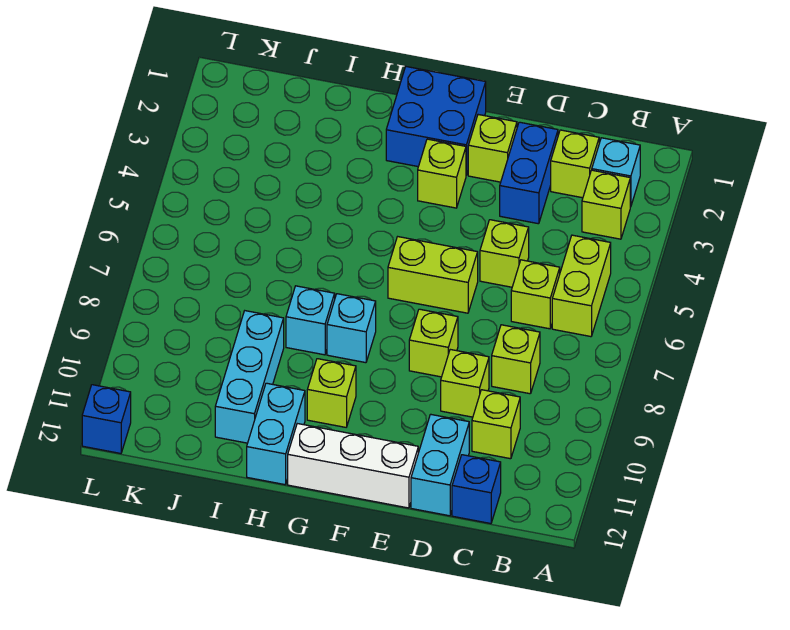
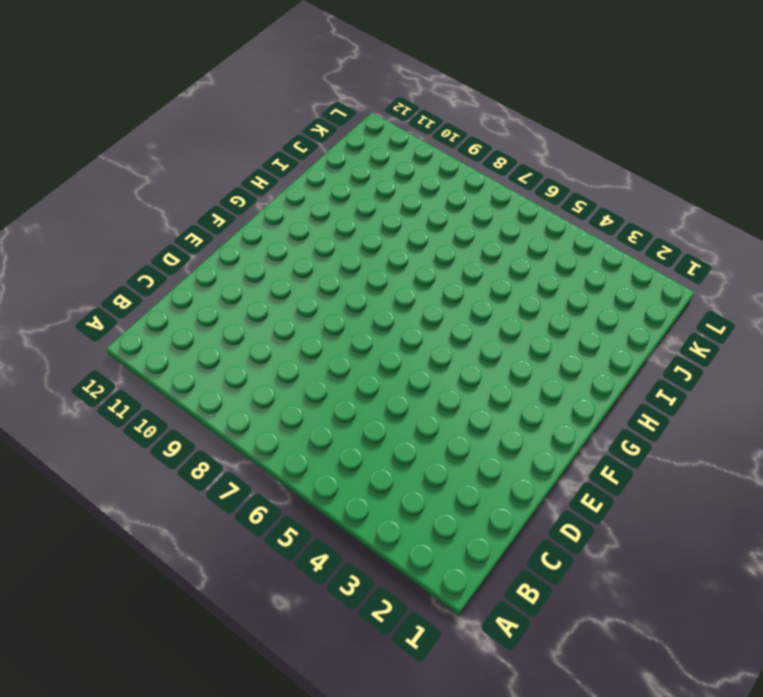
none -> cyan brick B2 level 1
none -> lime brick B3 level 1
none -> lime brick B5:B6 level 1

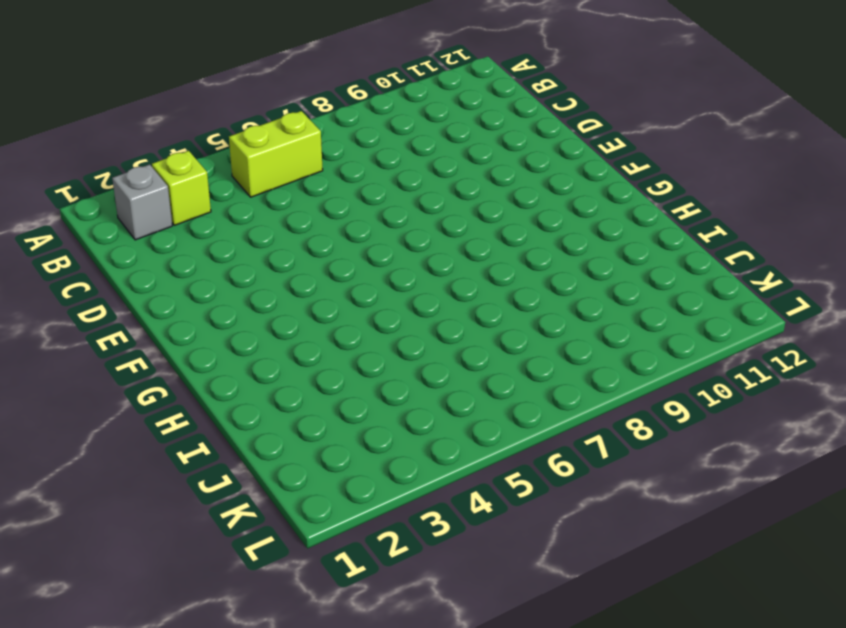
grey brick B2 level 1 -> cyan brick B2 level 1
none -> lime brick C2 level 1
none -> lime brick C6 level 1
none -> lime brick C8 level 1

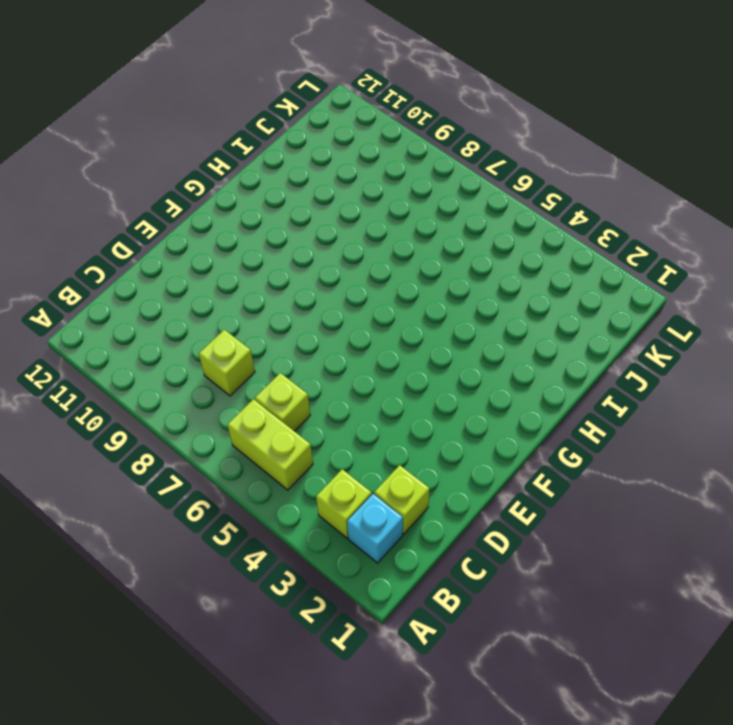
none -> lime brick C10 level 1
none -> blue brick C12 level 1
none -> blue brick D2:D3 level 1

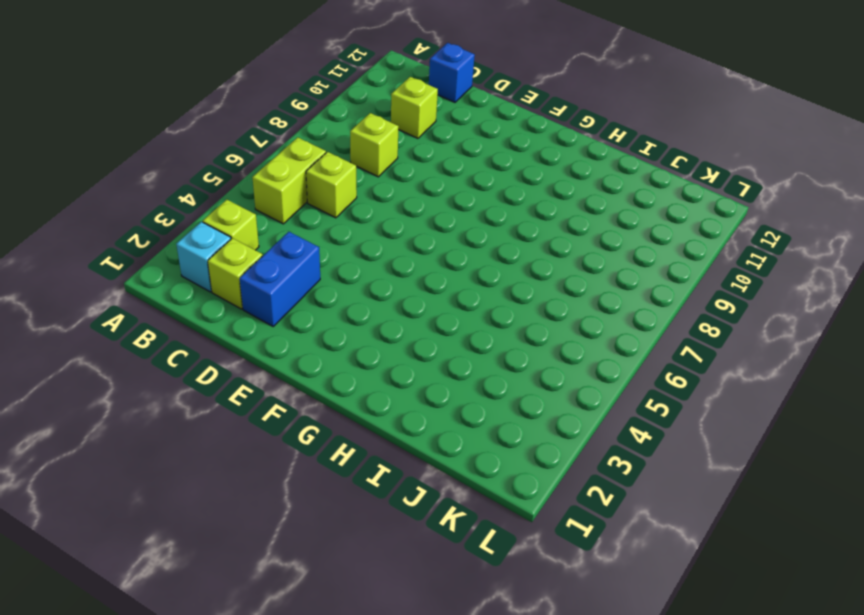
none -> lime brick D5 level 1
none -> lime brick D9 level 1
none -> cyan brick D11:D12 level 1

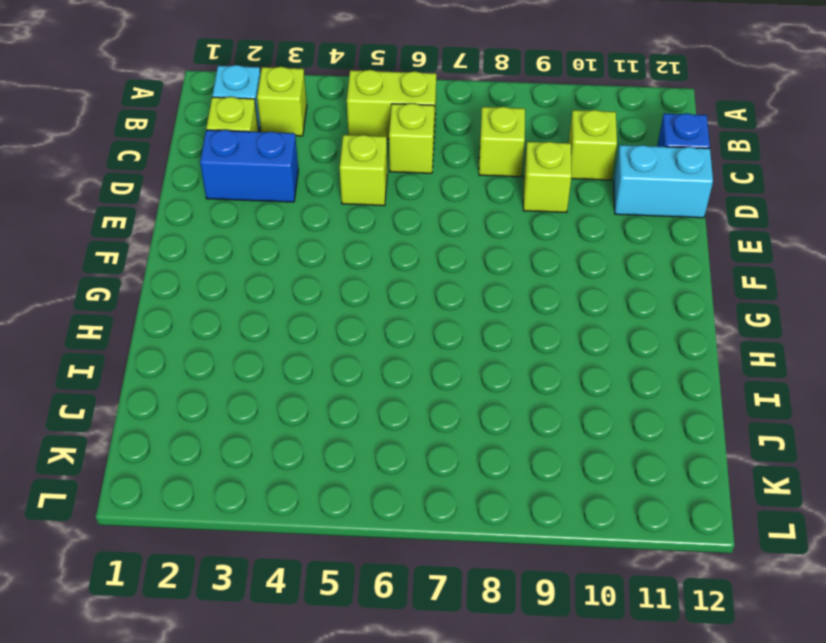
none -> lime brick E2 level 1
none -> lime brick E6:F6 level 1
none -> lime brick E8 level 1

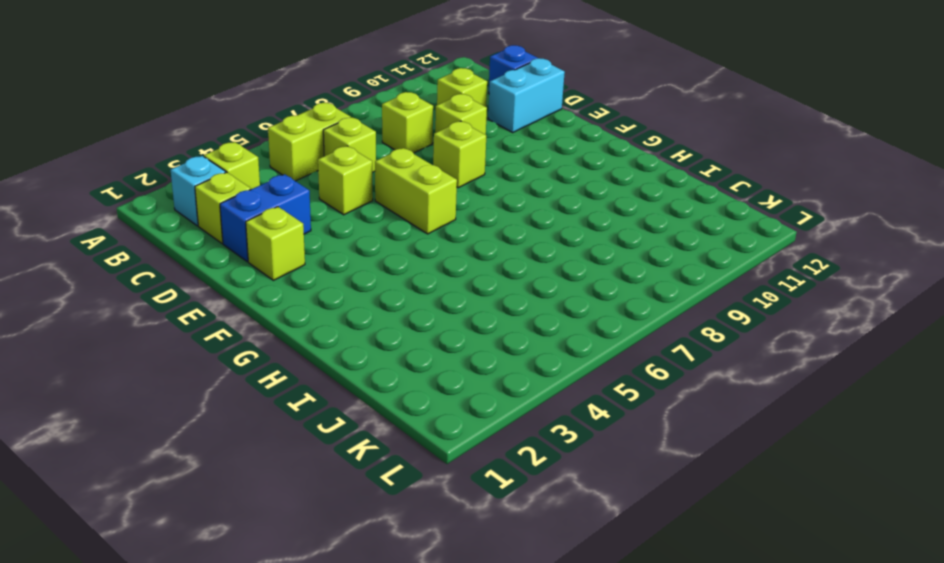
none -> white brick E12:G12 level 1
none -> blue brick F1:G2 level 1
none -> lime brick F3 level 1

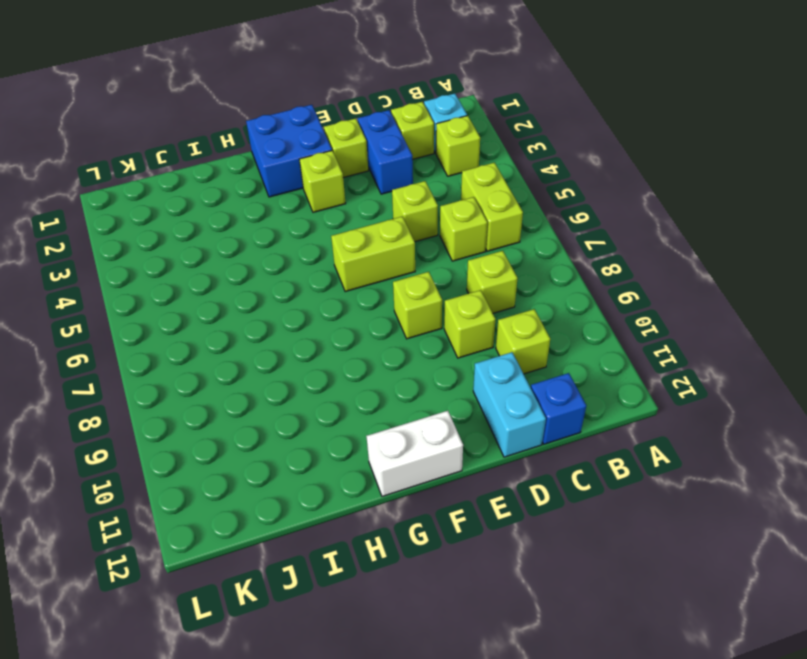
white brick F12:G12 level 1 -> white brick E12:G12 level 1
none -> cyan brick G8 level 1
none -> lime brick G10 level 1
none -> cyan brick H8 level 1

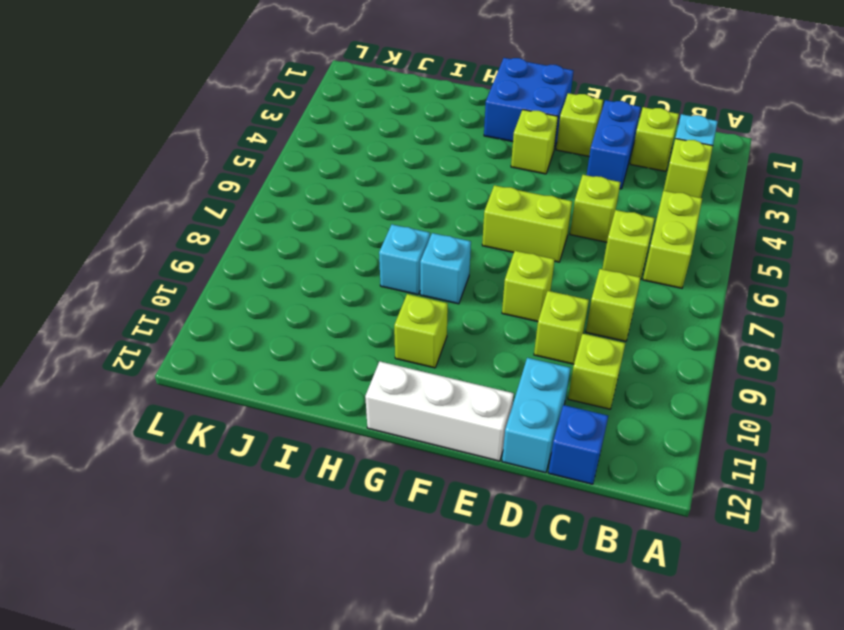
none -> cyan brick H11:H12 level 1
none -> cyan brick I9:I11 level 1
none -> blue brick L12 level 1

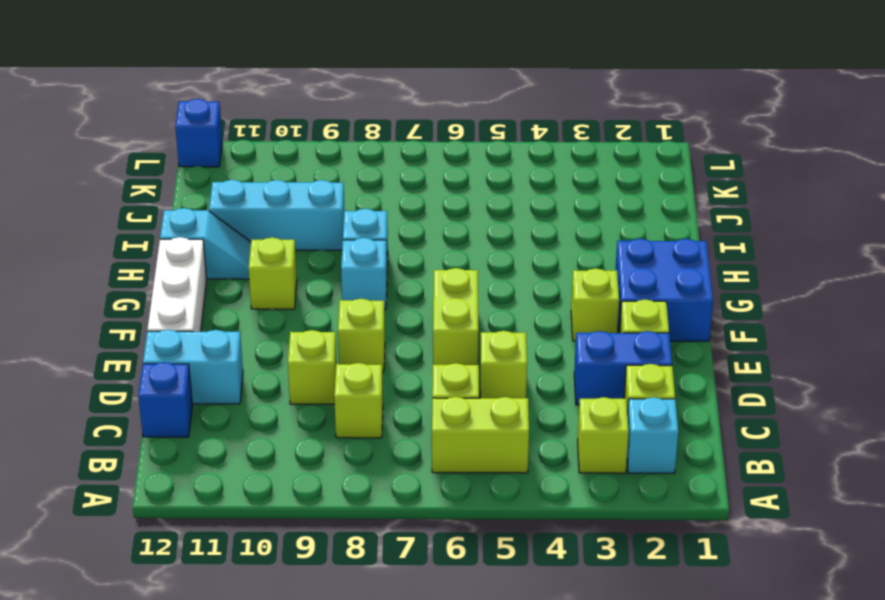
cyan slope H11:H12 level 1 top 12 -> cyan brick H11:H12 level 1
none -> lime brick C10 level 1

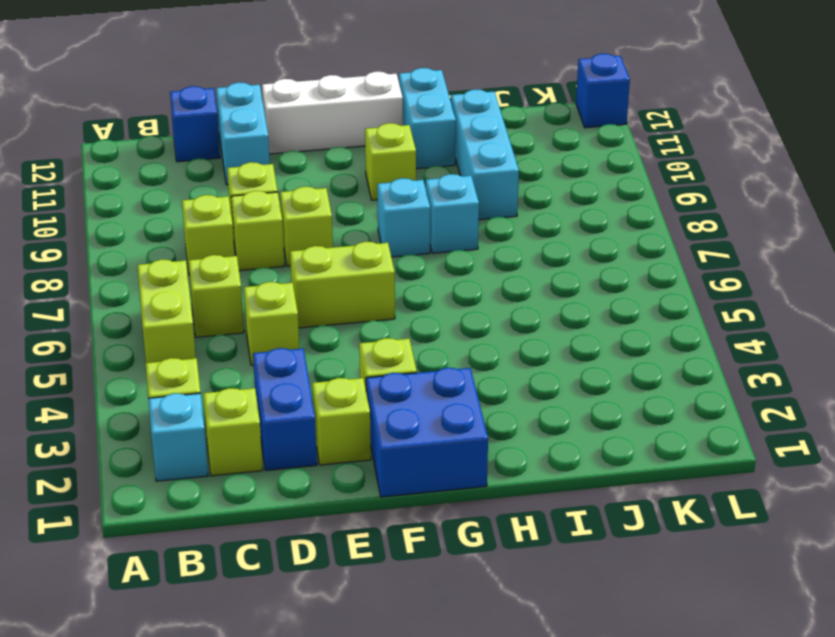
lime brick D8 level 1 -> lime brick C10 level 1

